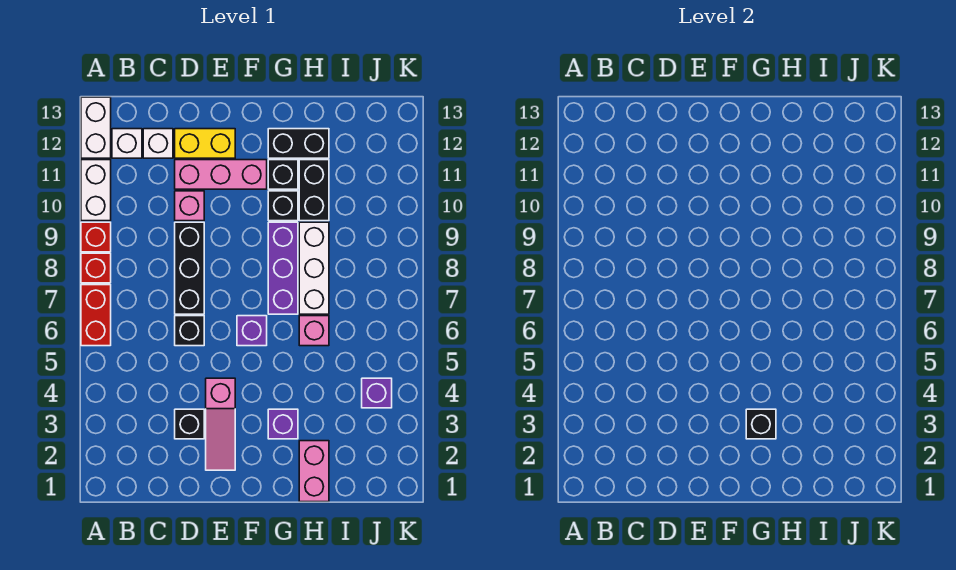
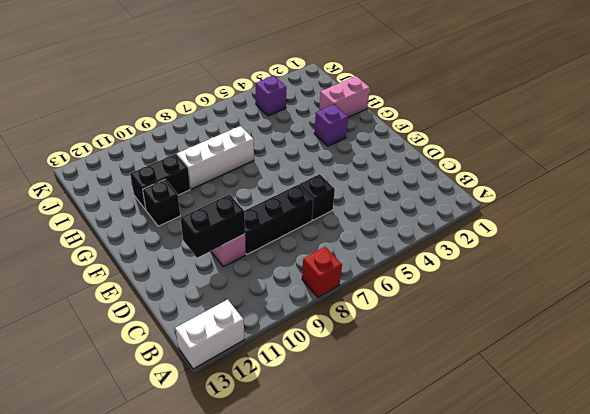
black brick D10:D11 level 2 -> black brick G12:H12 level 1
none -> red brick A6:A7 level 1
none -> red brick A9 level 1
none -> white brick A10:A11 level 1

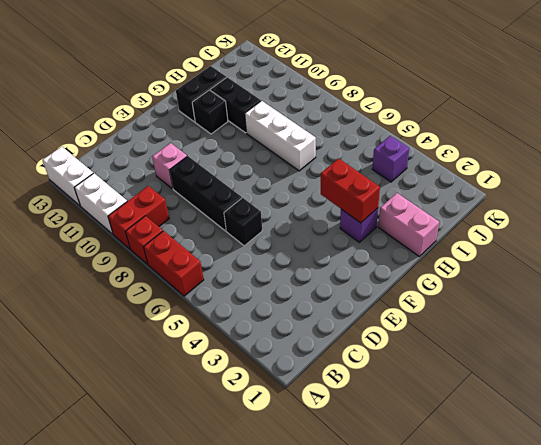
red brick A9:B9 level 1 -> red brick A9 level 1
red brick G3:G4 level 2 -> black brick G3 level 2
none -> white brick B12 level 1
none -> white brick C12 level 1
none -> black brick D3 level 1

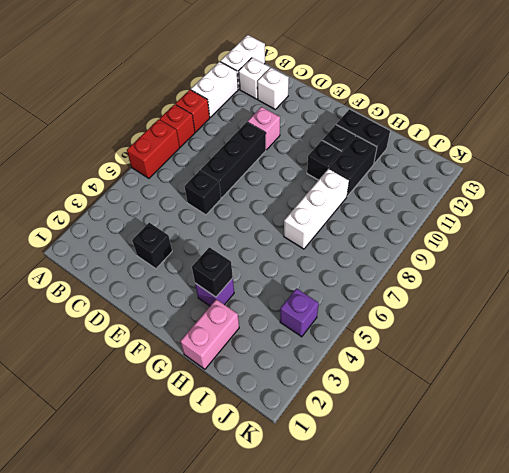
none -> pink brick D11:F11 level 1
none -> yellow brick D12:E12 level 1
none -> pink slope E2:E4 level 1 top 4

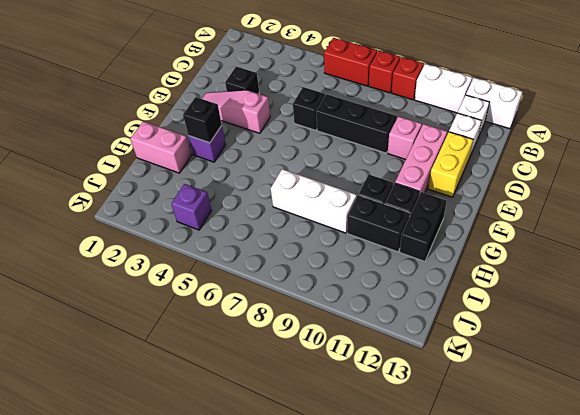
none -> purple brick F6 level 1
none -> purple brick G7:G9 level 1
none -> pink brick H6 level 1

